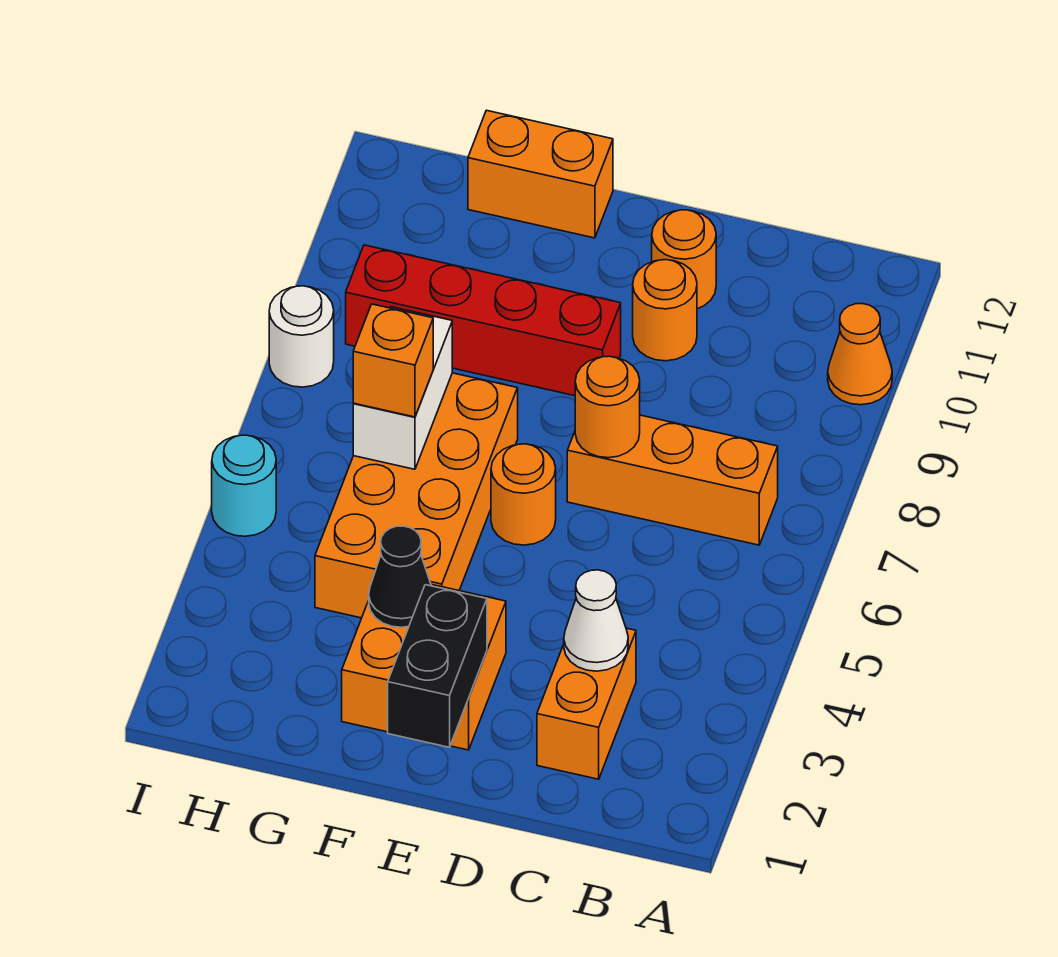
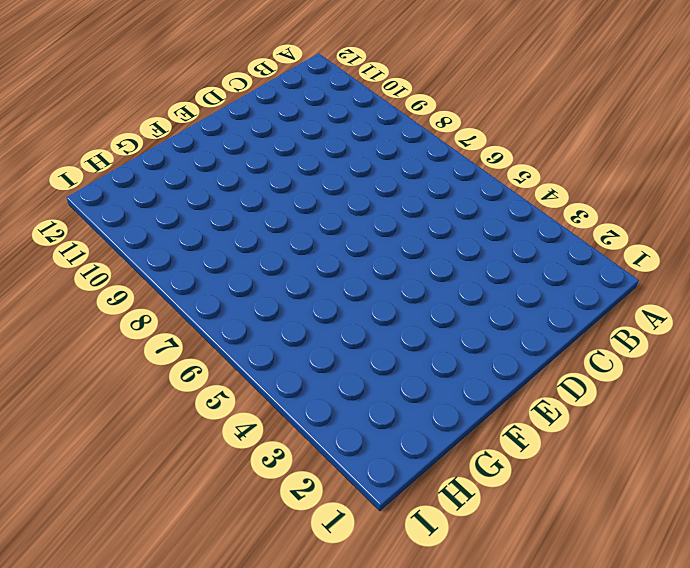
none -> orange cone A10 level 1
none -> orange brick B7:D7 level 1
none -> orange brick C2:C3 level 1

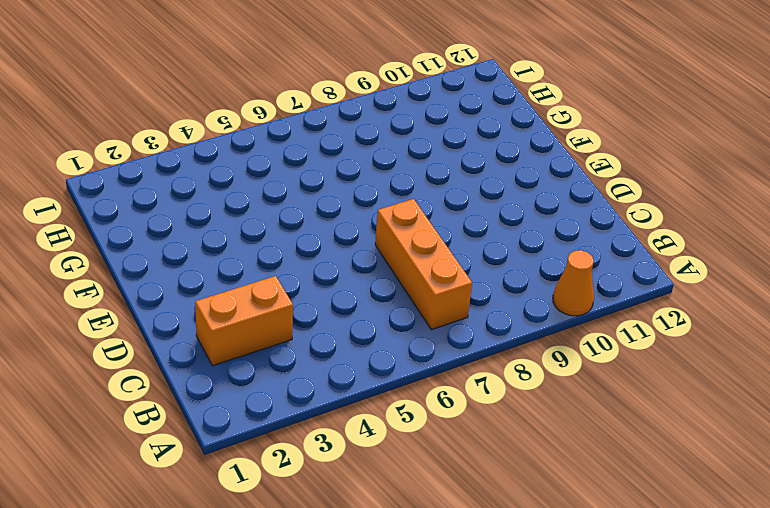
none -> orange round brick D10 level 1
none -> orange round brick D11 level 1
none -> orange brick E2:F3 level 1

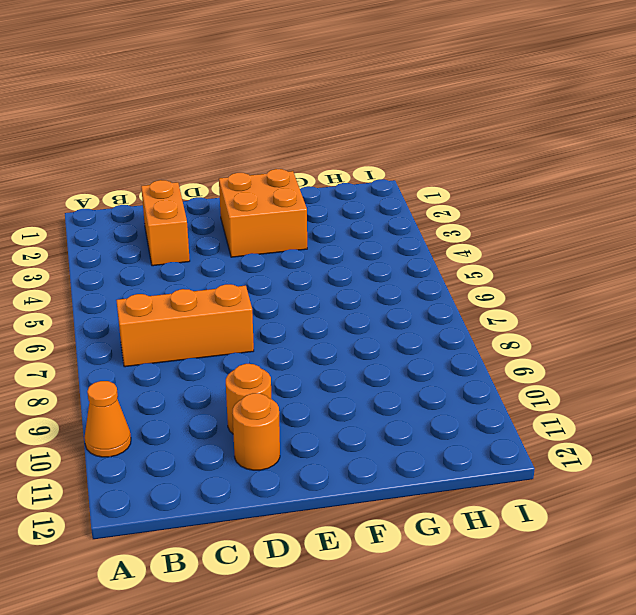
none -> orange round brick E6 level 1
none -> red brick E9:H9 level 1
none -> orange brick F4:G7 level 1

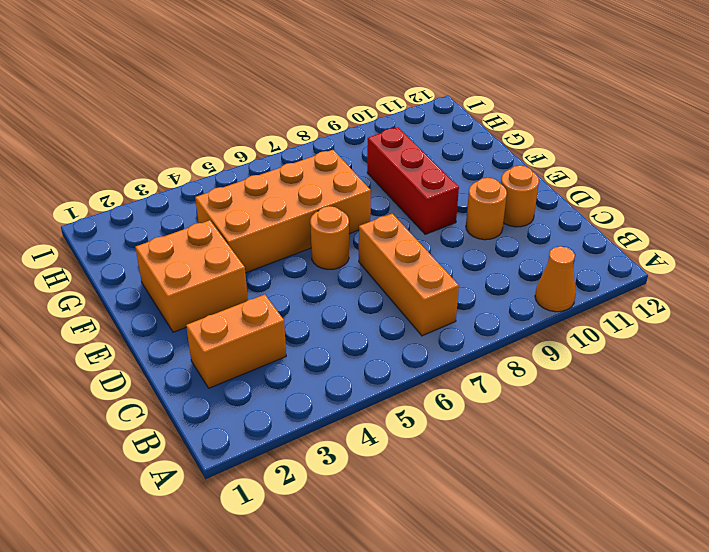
red brick E9:G9 level 1 -> red brick E9:H9 level 1
none -> orange brick F12:G12 level 1
none -> cyan round brick I5 level 1
none -> white round brick I8 level 1

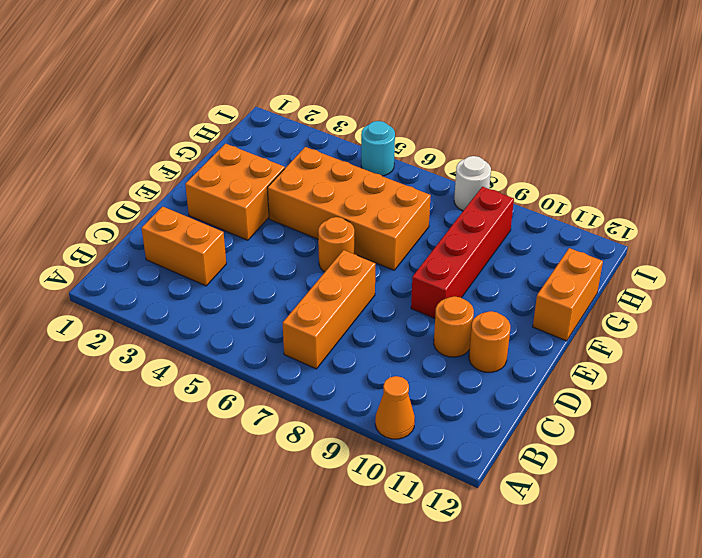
none -> white cone C3 level 2
none -> orange round brick D7 level 2
none -> black brick E1:E2 level 2

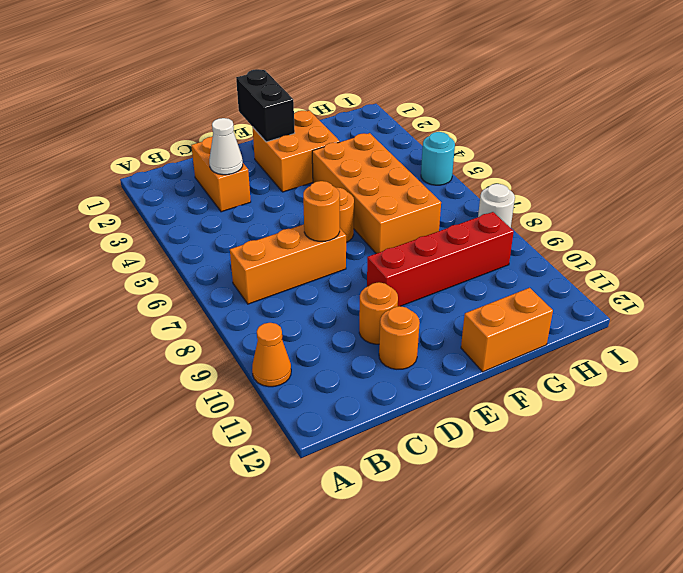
none -> black cone F3 level 2
none -> white brick G6:G7 level 2
none -> orange brick G6 level 3

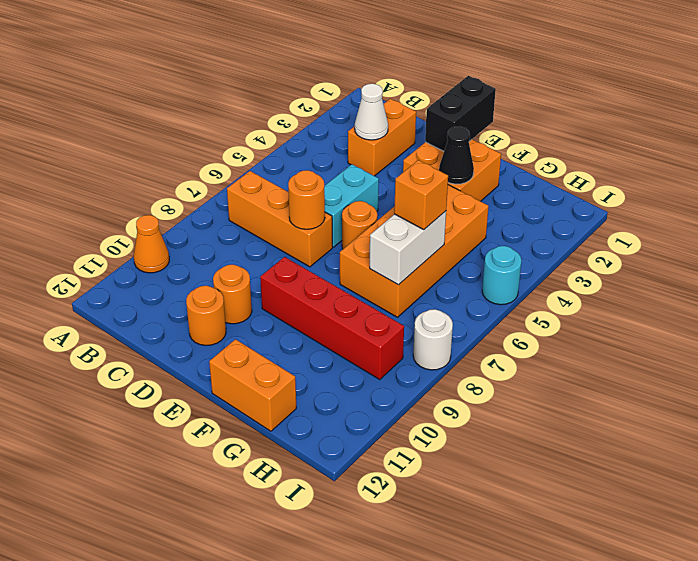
cyan brick D5:D6 level 1 -> none

